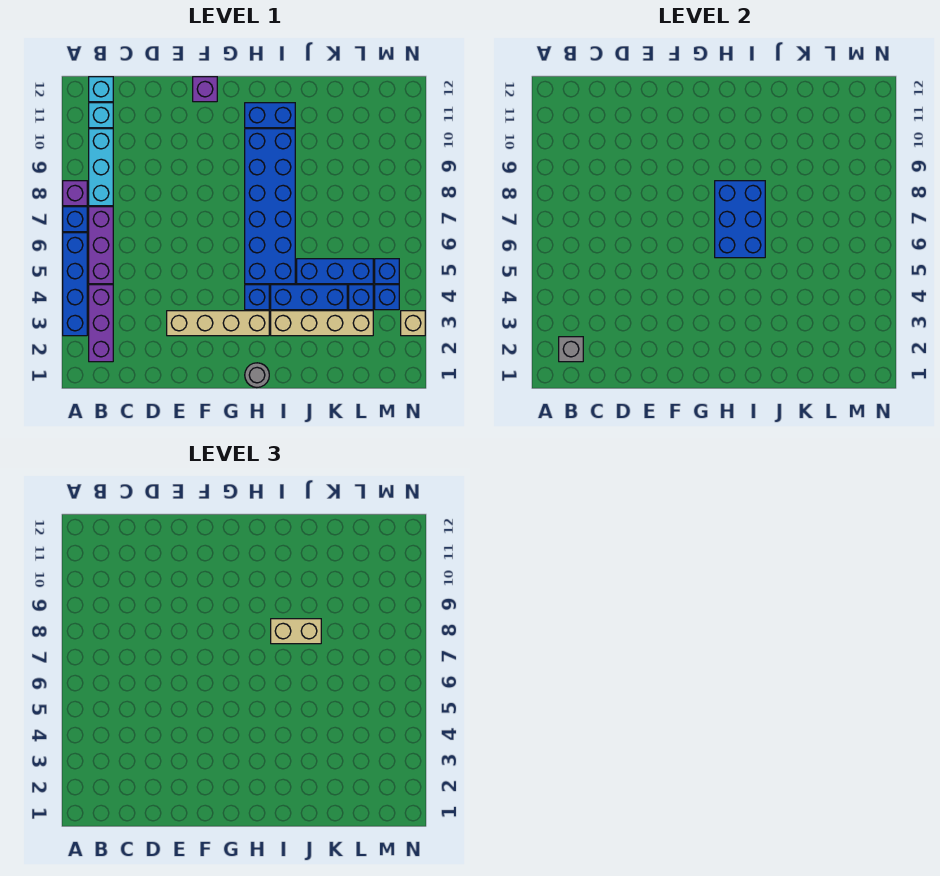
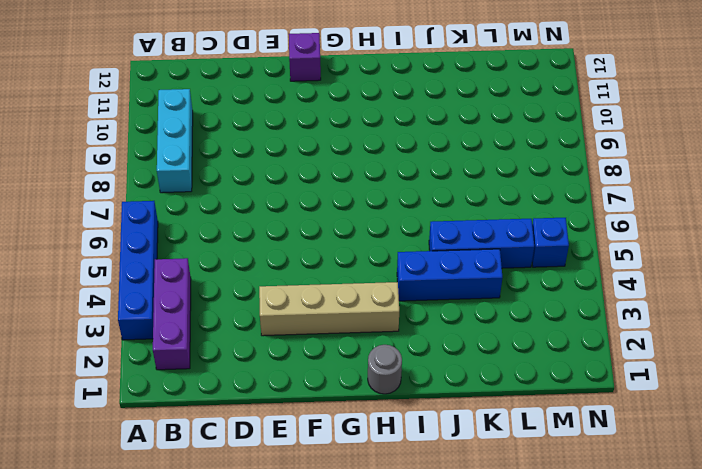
none -> blue brick A7 level 1
none -> purple brick A8 level 1
none -> purple brick B5:B7 level 1

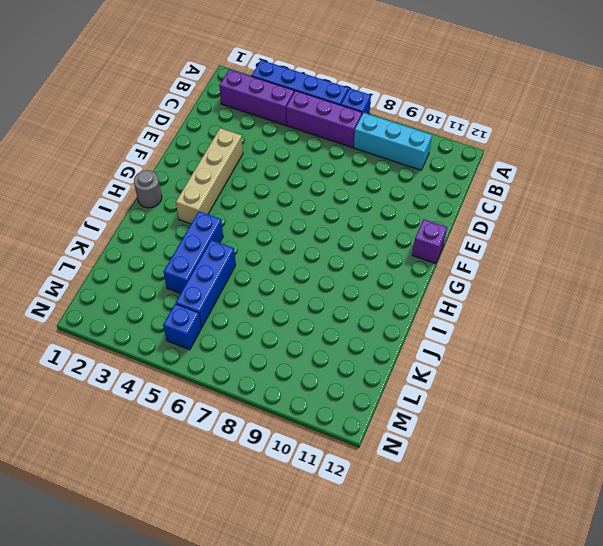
none -> purple brick A8 level 1
none -> cyan brick B11 level 1
none -> cyan brick B12 level 1

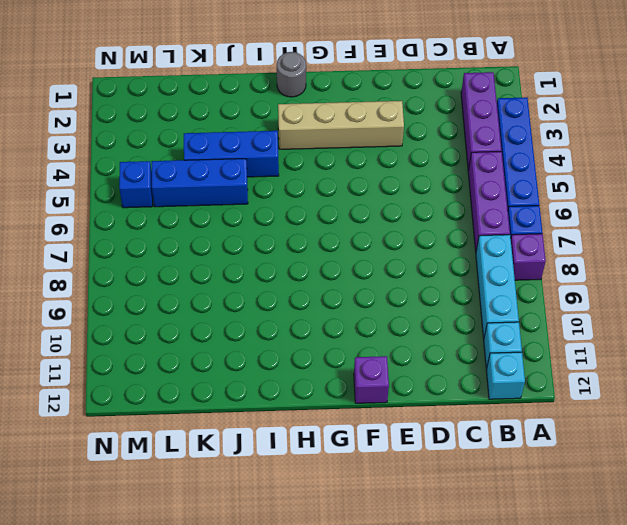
none -> blue brick H4 level 1
none -> blue brick H5:I10 level 1
none -> blue brick H11:I11 level 1

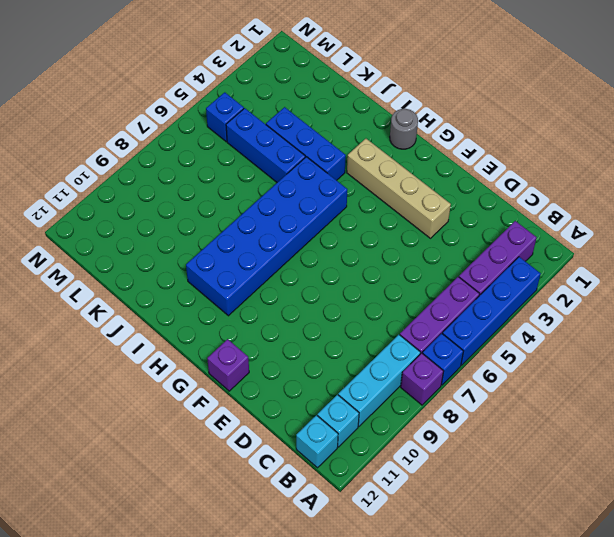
none -> blue brick H4 level 1
none -> blue brick H11:I11 level 1
none -> tan brick I3:L3 level 1

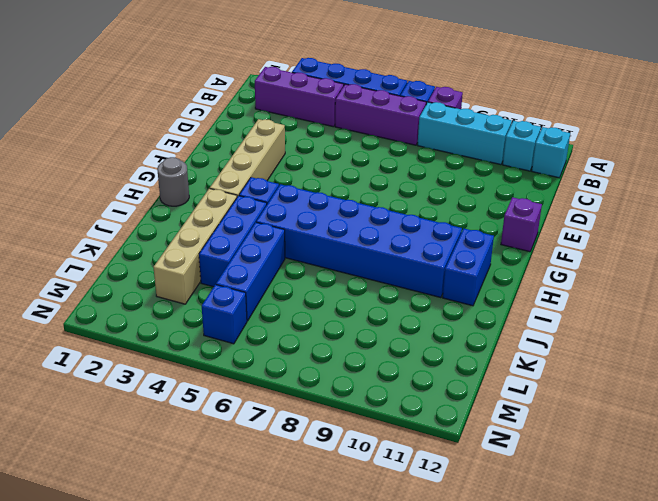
none -> blue brick L4 level 1
none -> blue brick M4 level 1
none -> tan brick N3 level 1

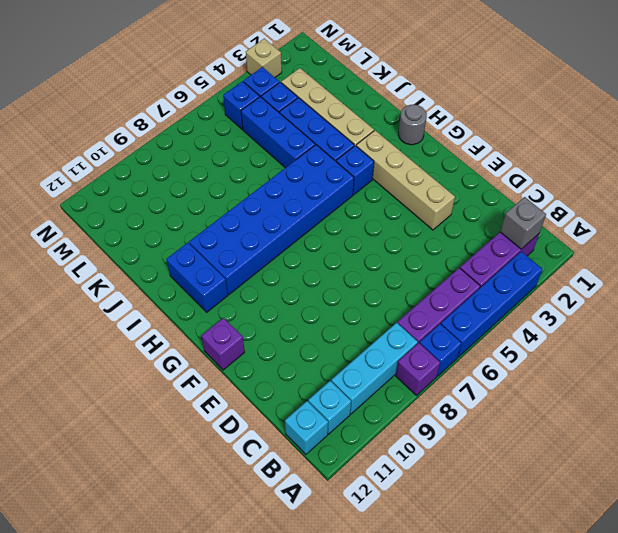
none -> blue brick H6:I8 level 2
none -> tan brick I8:J8 level 3

